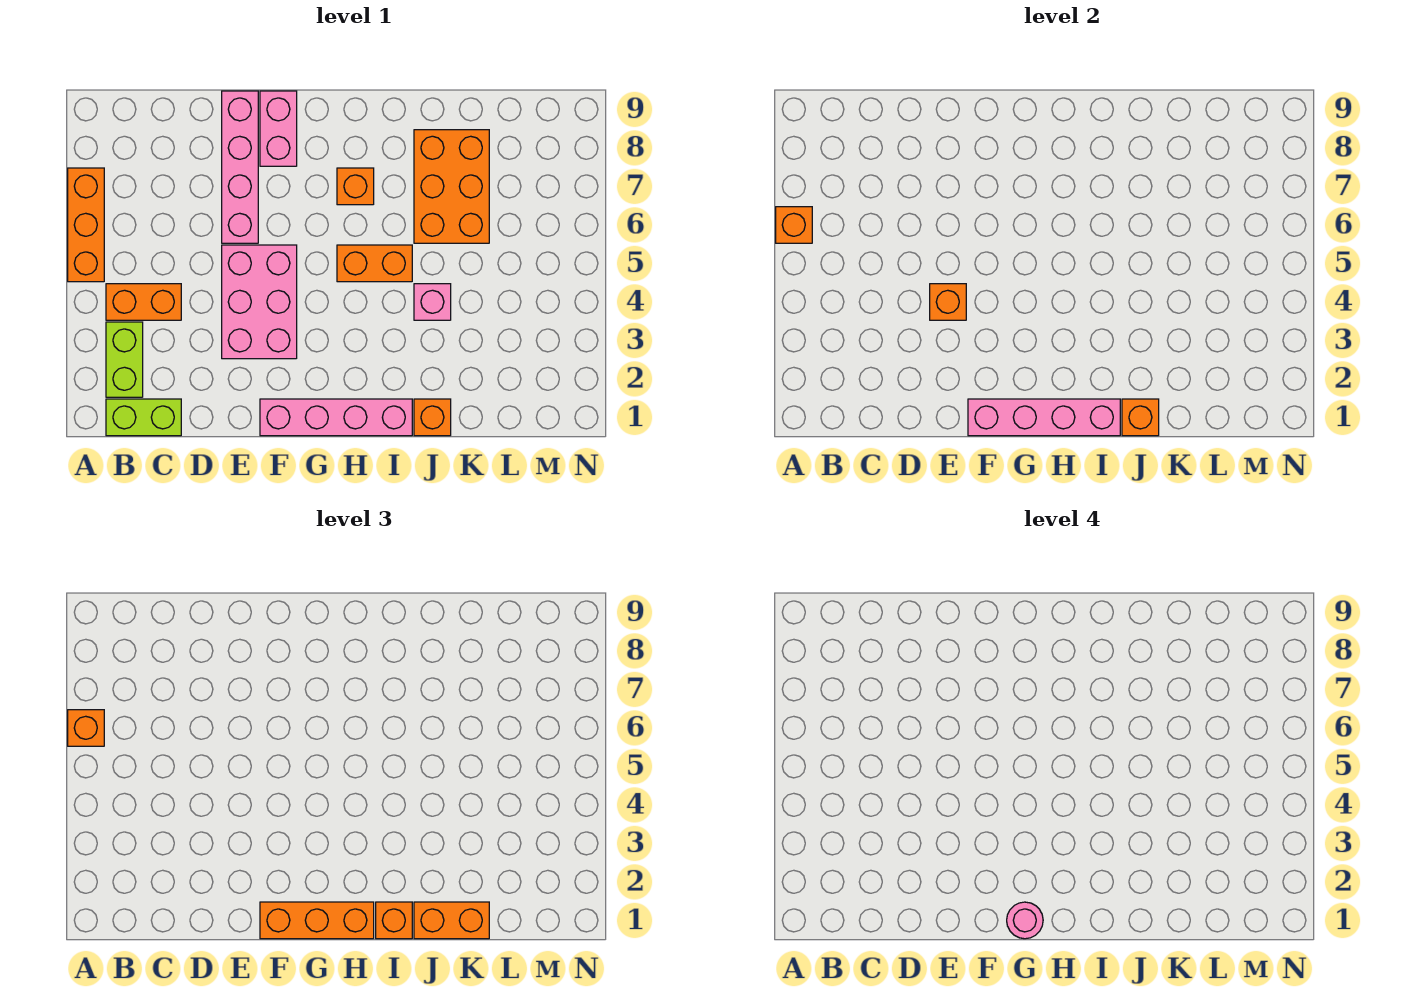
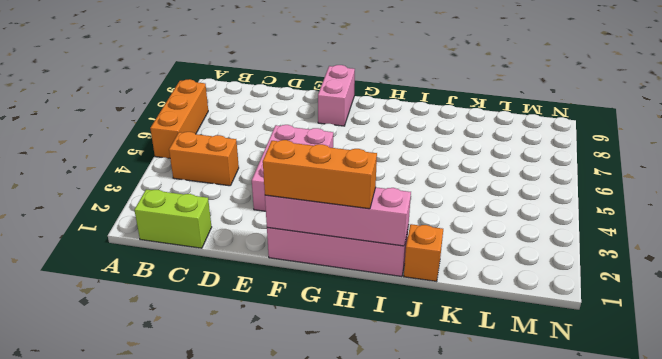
none -> lime brick B2:B3 level 1
none -> pink brick E6:E9 level 1
none -> orange brick H5:I5 level 1

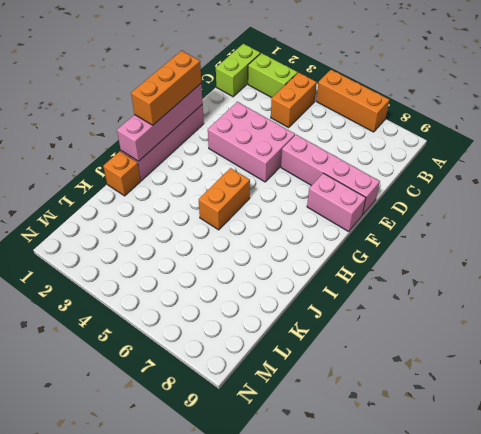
none -> orange brick H7 level 1
none -> pink brick J4 level 1
none -> orange brick J6:K8 level 1

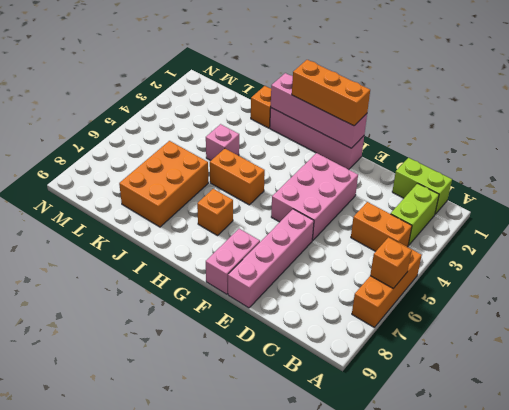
none -> orange brick E4 level 2
none -> orange brick J1 level 2
none -> orange brick A6 level 3

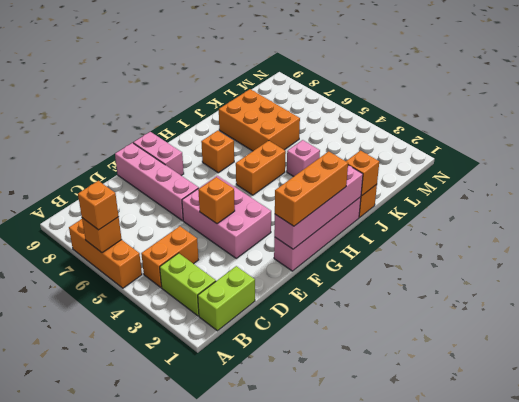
none -> orange brick I1 level 3
none -> orange brick J1:K1 level 3
none -> pink round brick G1 level 4

